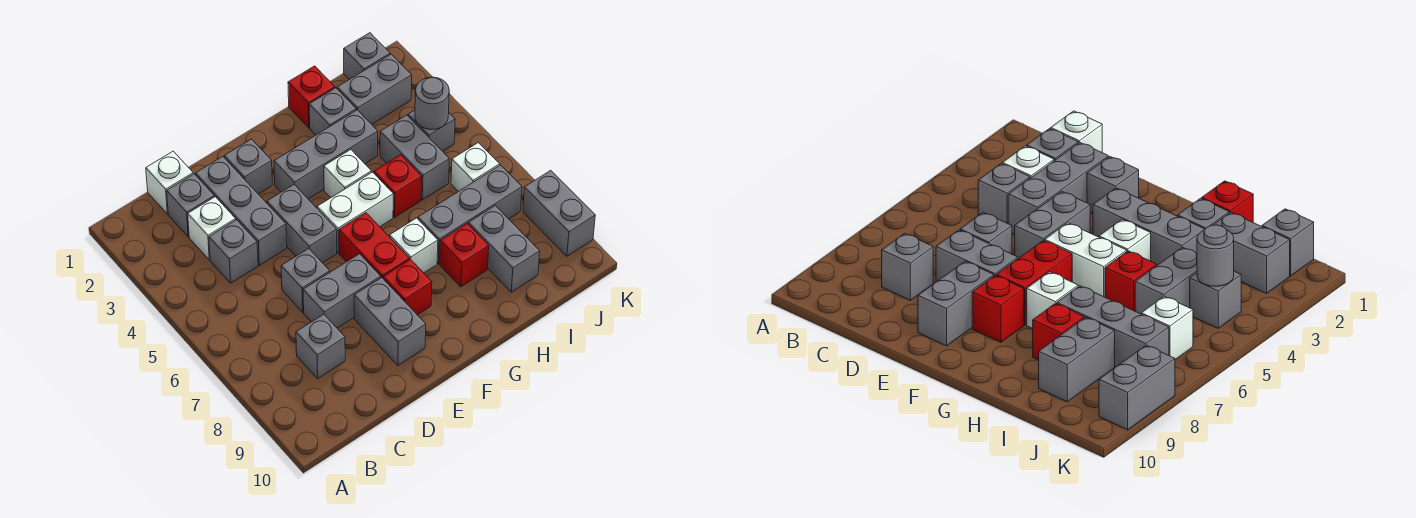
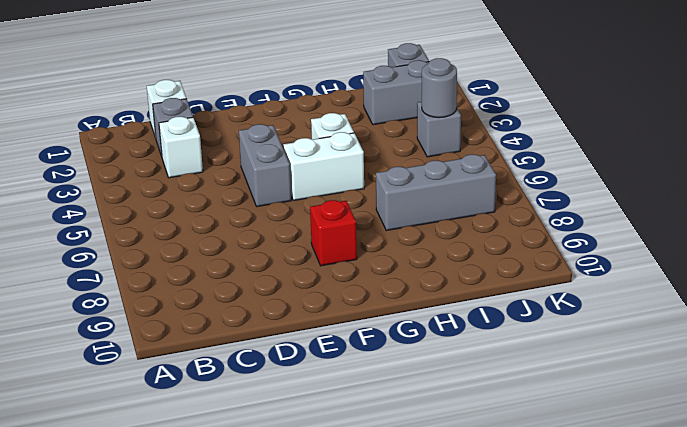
none -> grey brick C4 level 1
none -> grey brick C8 level 1
none -> grey brick D2:D4 level 1
none -> grey brick D6 level 1

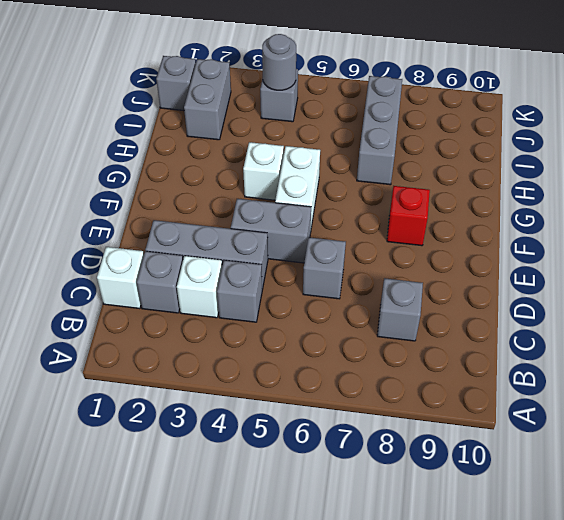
none -> grey brick D7:E7 level 1
none -> grey brick E2 level 1
none -> grey brick E8:E9 level 1
none -> grey brick F3:H3 level 1

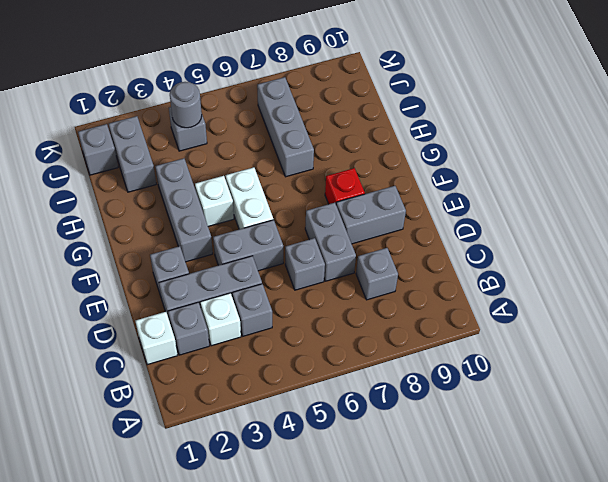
none -> red brick F6:F7 level 1
none -> white brick G7 level 1
none -> red brick H1 level 1
none -> grey brick H2 level 1

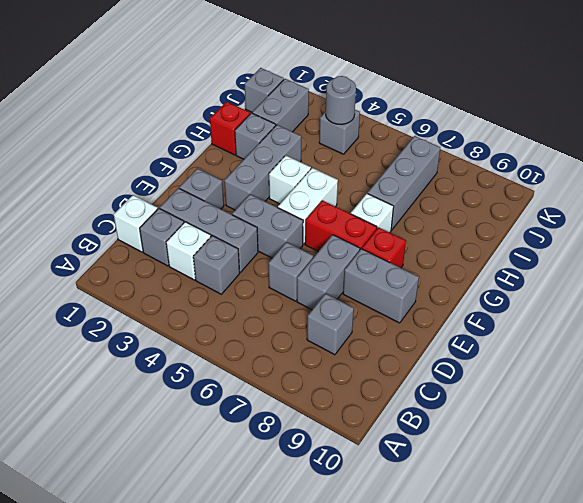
none -> red brick H5 level 1
none -> red brick H8 level 1
none -> grey brick I4:I5 level 1
none -> grey brick I8:I9 level 1

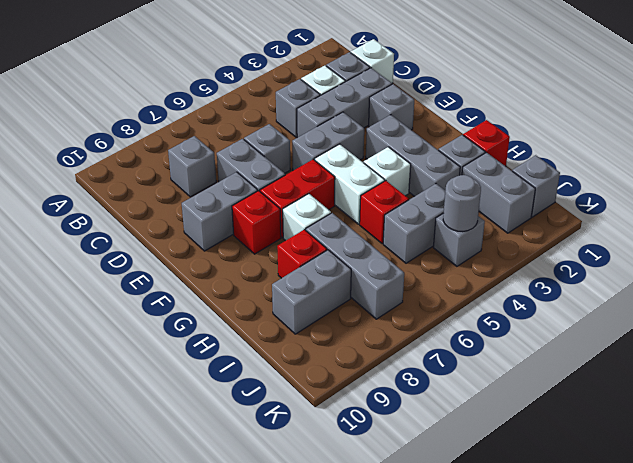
none -> white brick J6 level 1
none -> grey brick K8:K9 level 1

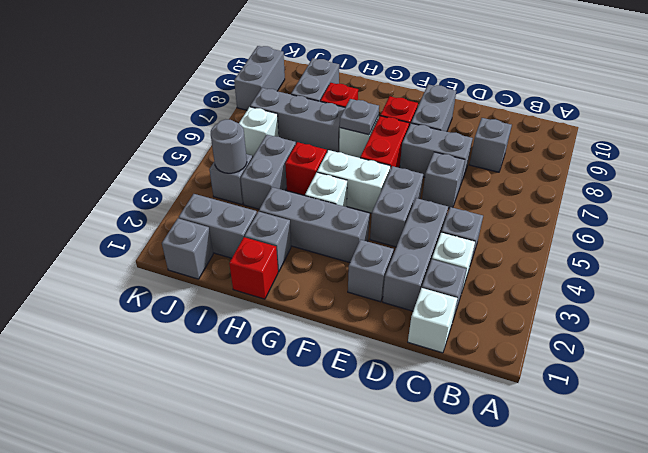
grey plate G7 level 2 -> none

